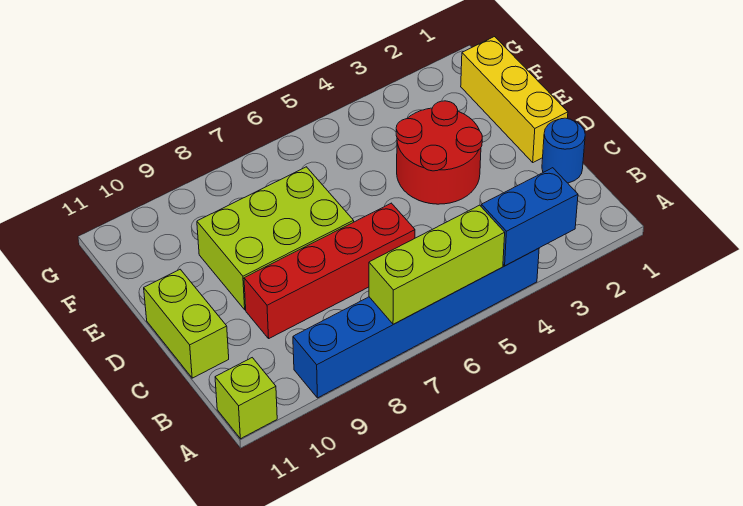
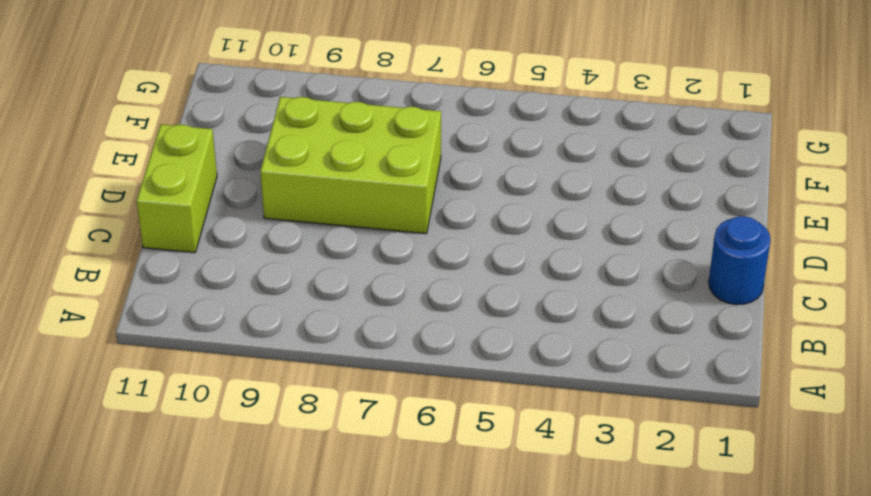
none -> blue brick A4:A9 level 1
none -> lime brick A11 level 1

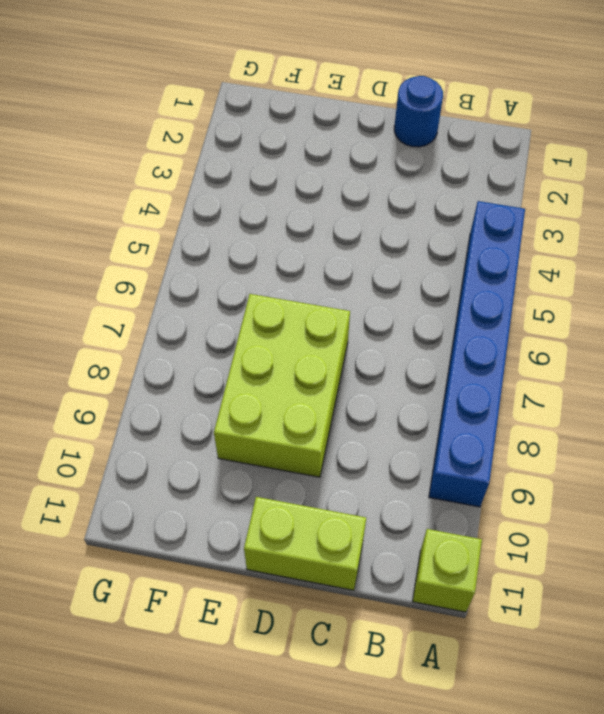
none -> red brick C6:C9 level 1
none -> yellow brick D1:F1 level 1

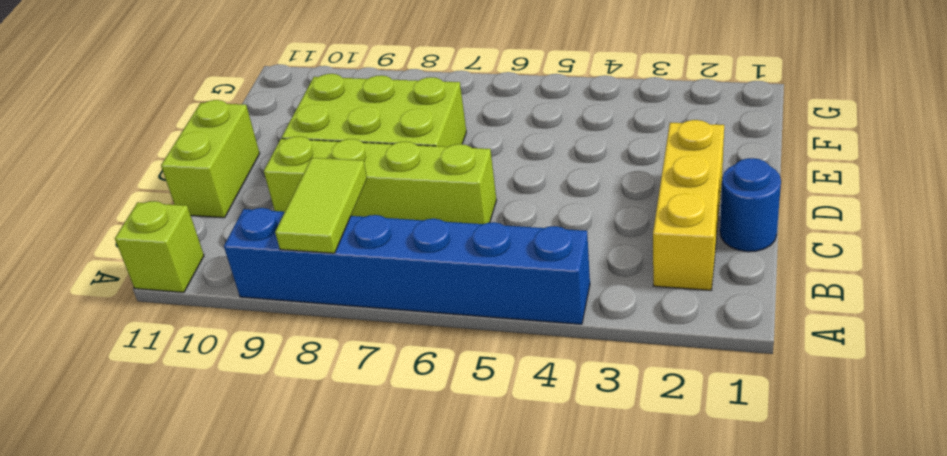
lime tile A8:B8 level 2 -> none
yellow brick B2:D2 level 1 -> yellow brick D1:F1 level 1
lime brick C6:C9 level 1 -> red brick C6:C9 level 1
none -> red round brick D3:E4 level 1
none -> blue brick A3:A4 level 2

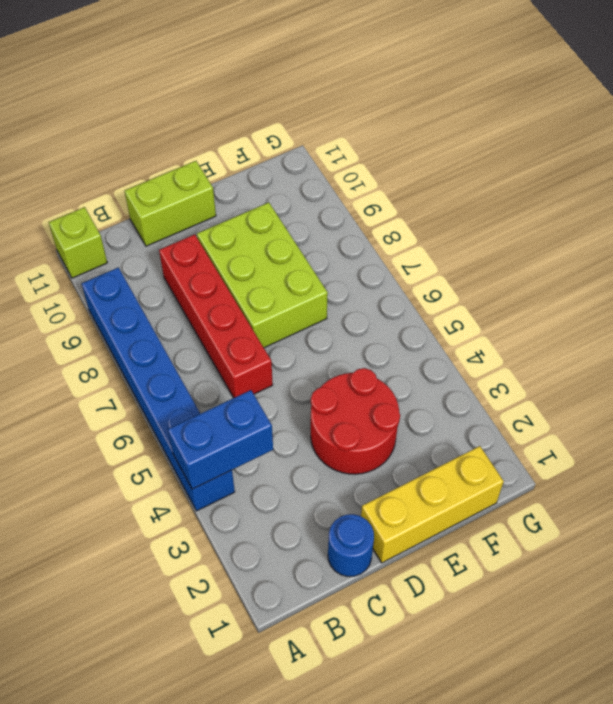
blue brick A4:B4 level 2 -> blue brick A3:A4 level 2
none -> lime brick A5:A7 level 2

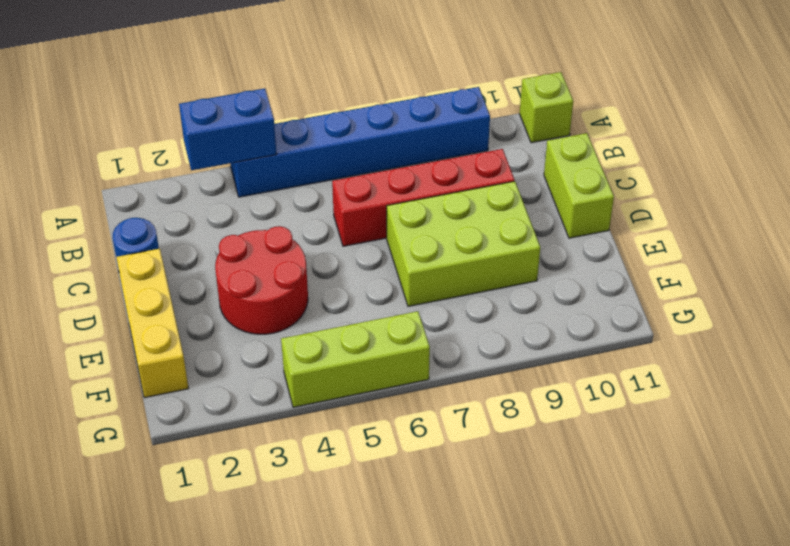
lime brick G4:G6 level 1 -> lime brick A5:A7 level 2

